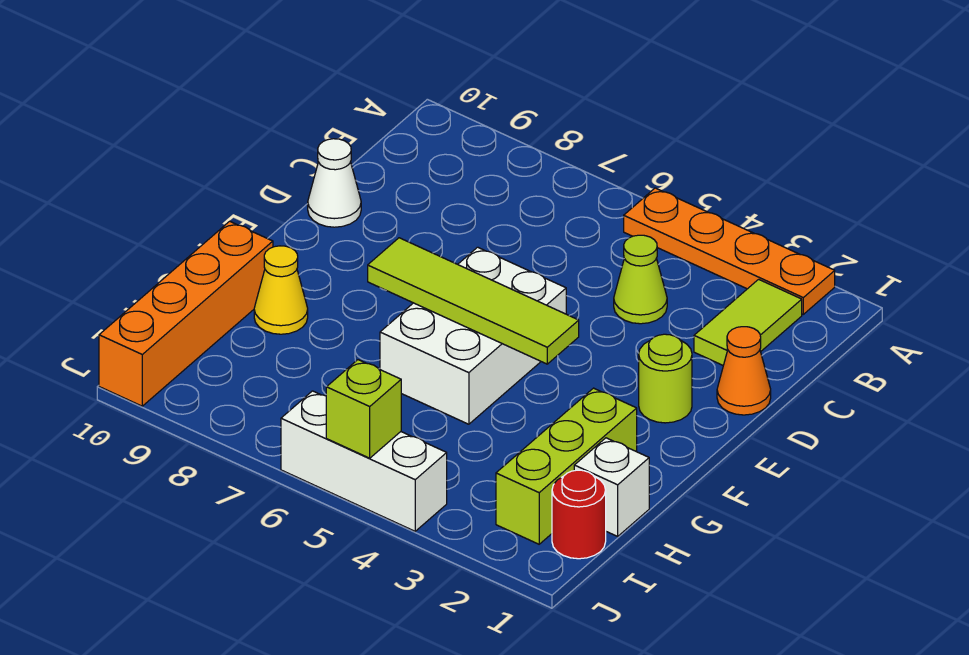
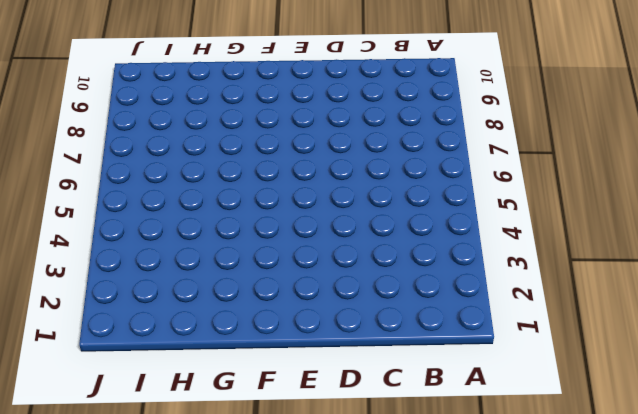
none -> orange plate A2:A5 level 1
none -> lime tile B2:C2 level 1
none -> lime cone C4 level 1

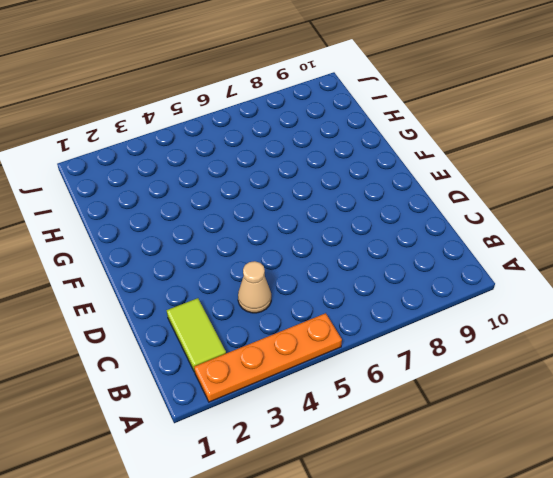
tan cone C4 level 1 -> lime cone C4 level 1
none -> orange cone D1 level 1
none -> white cone D10 level 1
none -> lime round brick E2 level 1

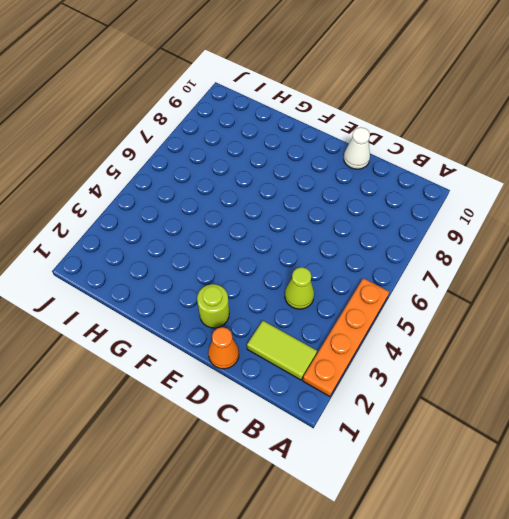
none -> white brick E5:G6 level 1
none -> lime brick G2:I2 level 1
none -> yellow cone G9 level 1

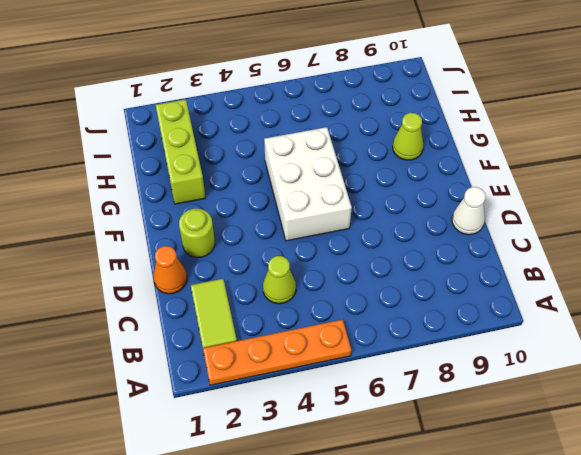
lime cone G9 level 1 -> yellow cone G9 level 1
none -> orange brick G10:J10 level 1
none -> white brick H1 level 1
none -> red round brick I1 level 1

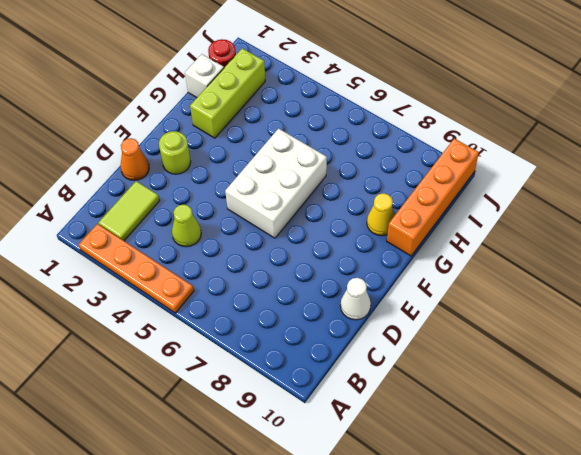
none -> white brick J4:J6 level 1
none -> lime tile F4:F7 level 2
none -> lime brick J5 level 2

